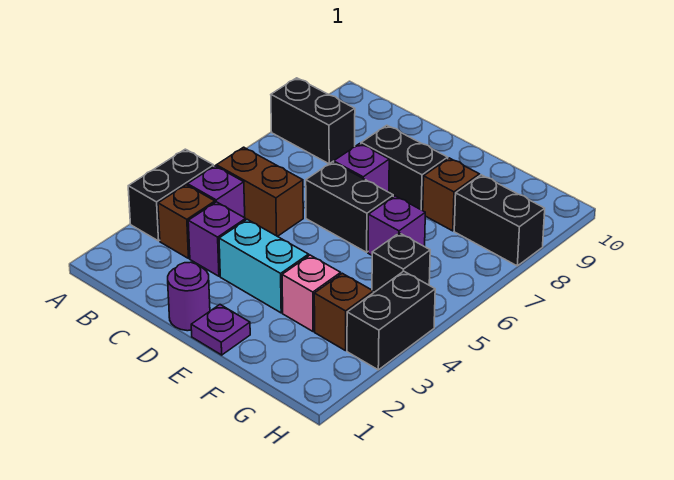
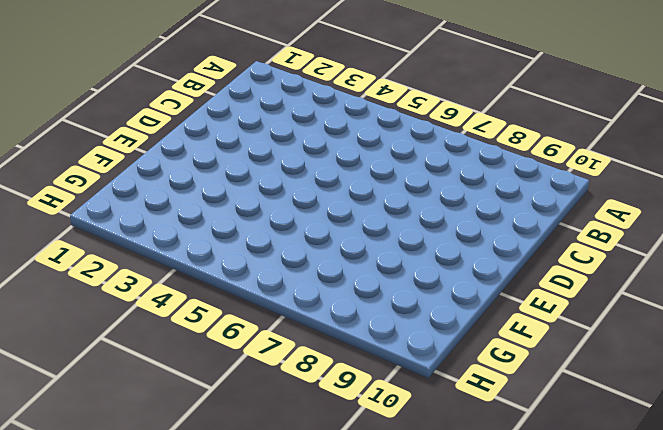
none -> black brick A3:A4 level 1
none -> black brick A8:B8 level 1
none -> brown brick B3 level 1

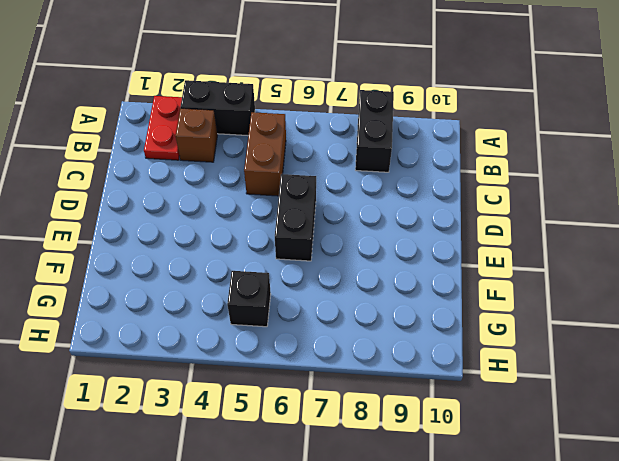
red plate A2:B2 level 1 -> none
none -> purple brick B4 level 1
none -> purple brick C3 level 1
none -> purple round brick D1 level 1

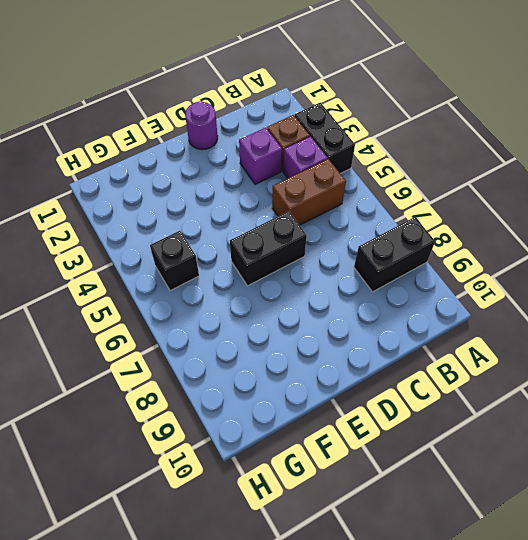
none -> cyan brick D3:E3 level 1
none -> purple brick D7 level 1
none -> black brick D8:E8 level 1

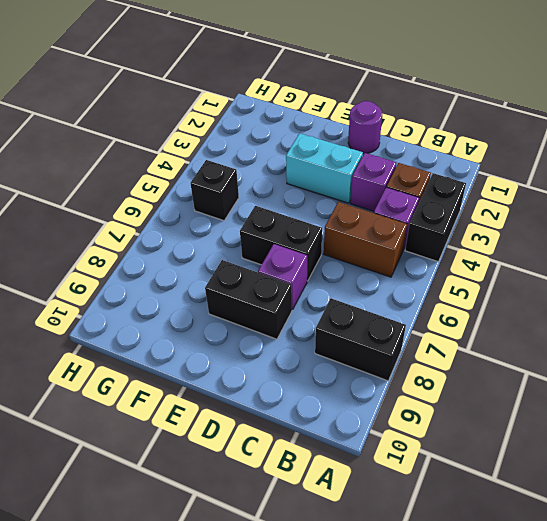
none -> purple plate E1 level 1
none -> pink brick F3 level 1
none -> purple brick F6 level 1

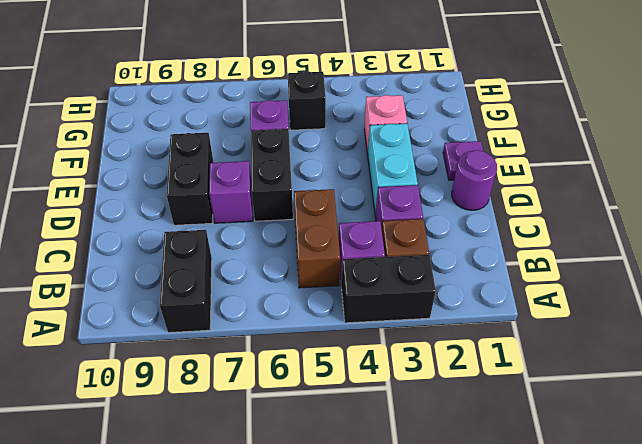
none -> brown brick F8 level 1
none -> brown brick G3 level 1
none -> black brick G8:H8 level 1

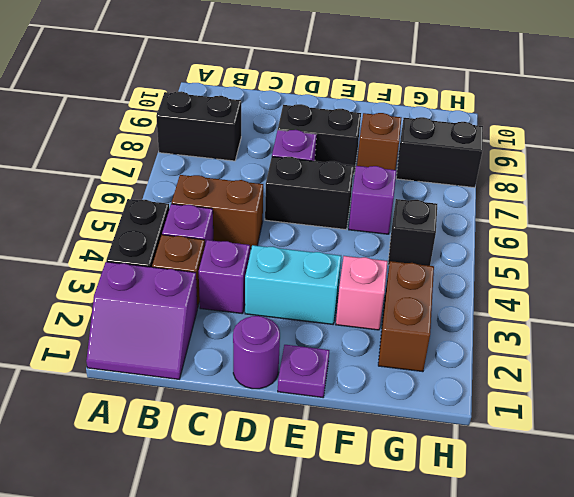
purple slope A1:B2 level 1 top 2 -> none
brown brick G2:G3 level 1 -> brown brick G3 level 1
none -> black brick H3:H4 level 1

